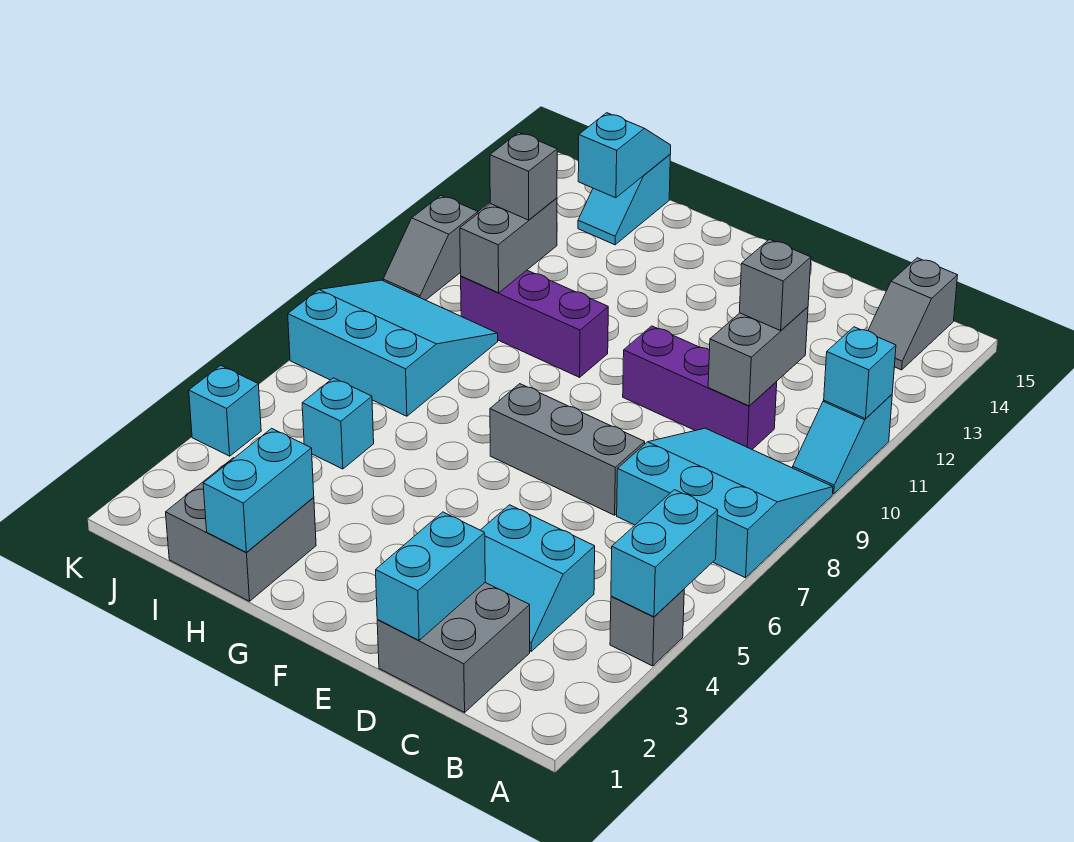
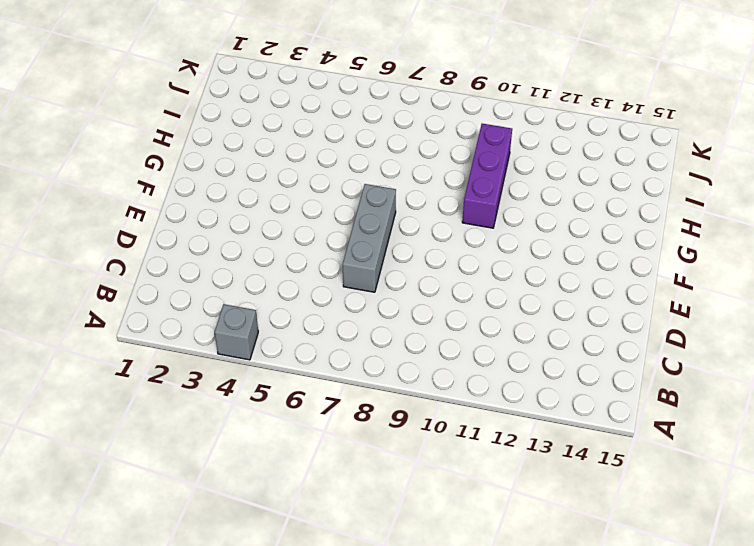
none -> cyan slope A7:C9 level 1 top 7
none -> cyan slope A10:A11 level 1 top 11
none -> grey slope B14:B15 level 1 top 15

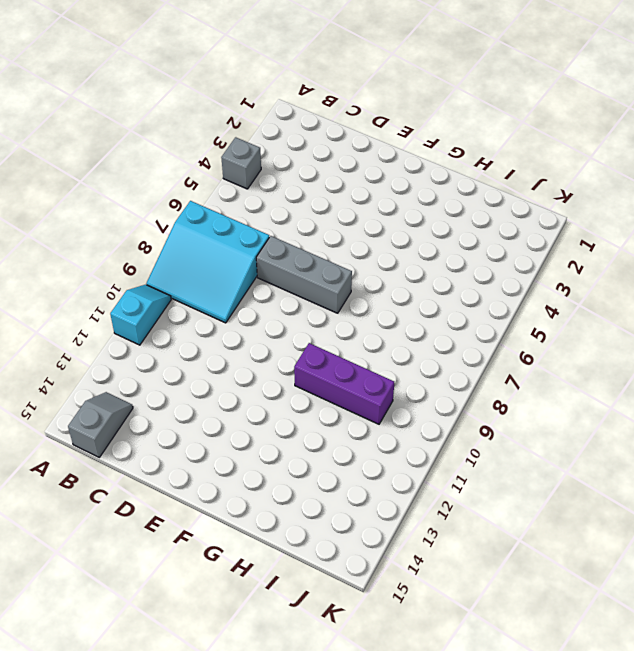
none -> grey brick C1:D2 level 1
none -> cyan slope C3:D4 level 1 top 4
none -> purple brick C10:E10 level 1

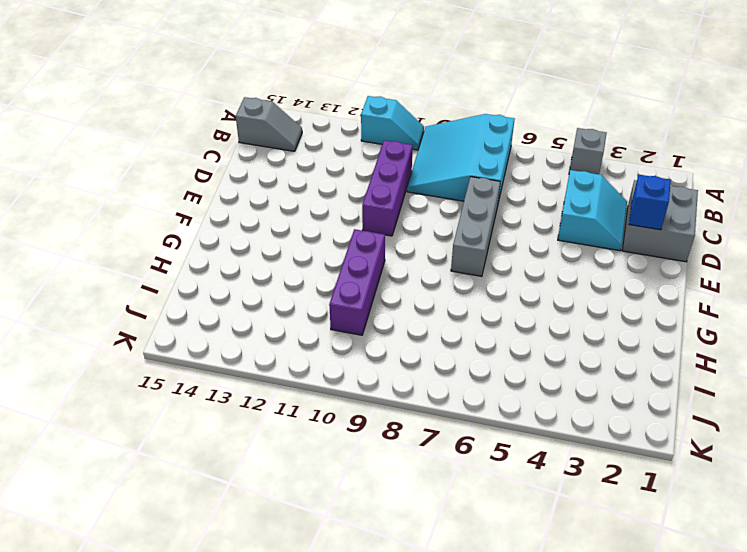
blue brick D2 level 2 -> cyan brick D1:D2 level 2
none -> grey brick H1:I2 level 1
none -> cyan brick I5 level 1
none -> cyan slope I7:K9 level 1 top 7

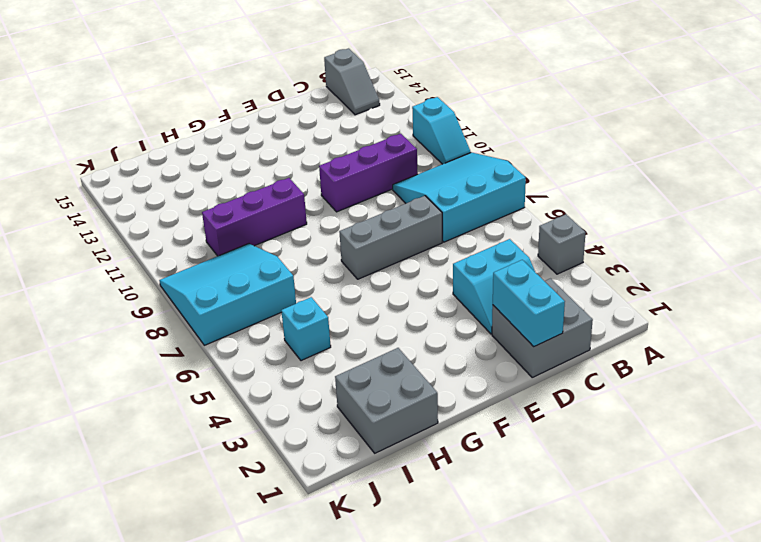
none -> cyan slope I14:I15 level 1 top 15
none -> cyan brick K4 level 1
none -> grey slope K10:K11 level 1 top 11

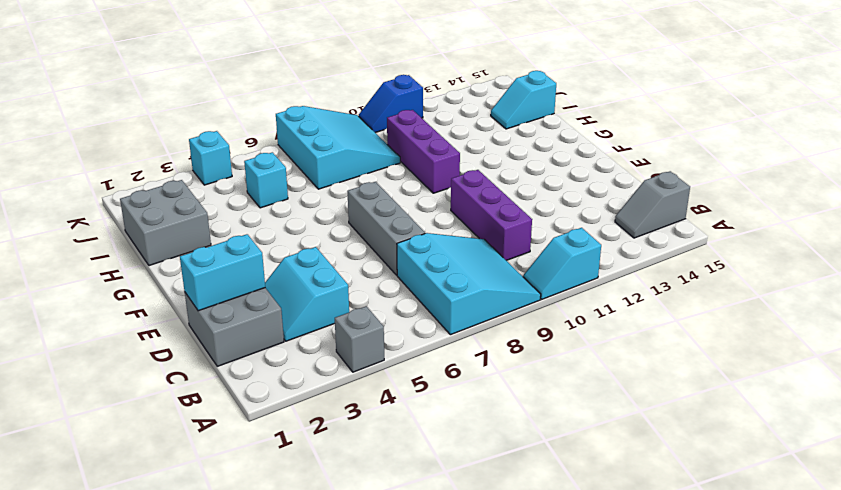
blue slope K10:K11 level 1 top 11 -> grey slope K10:K11 level 1 top 11
none -> cyan brick A4:A5 level 2
none -> cyan brick A11 level 2
none -> grey brick C10:C11 level 2

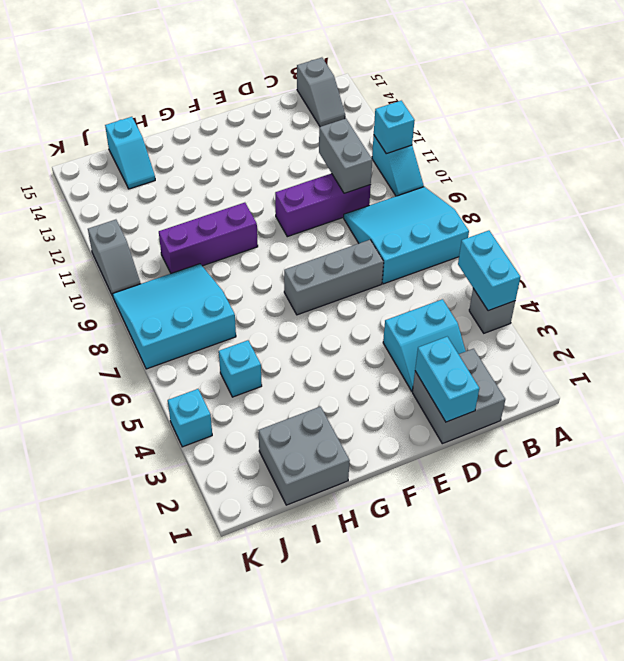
none -> cyan brick H1:H2 level 2
none -> grey brick I10:I11 level 2
none -> cyan slope I14:I15 level 2 top 14

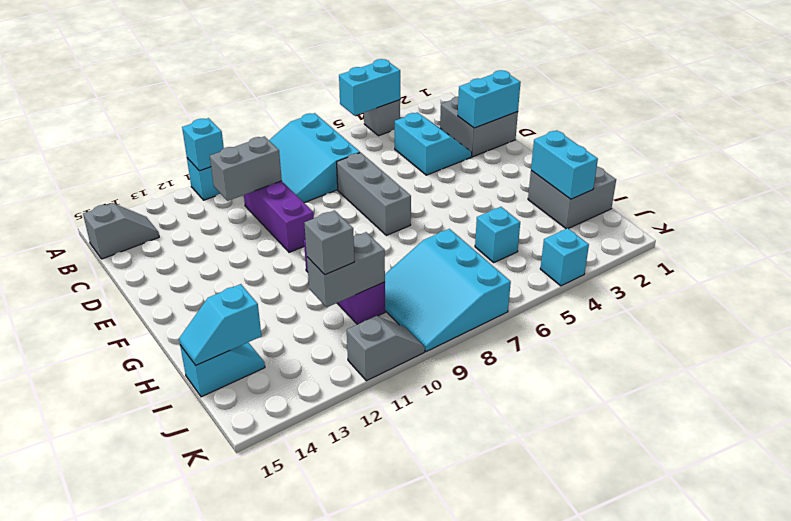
cyan brick H2:I2 level 2 -> cyan brick H1:H2 level 2
none -> grey brick C11 level 3

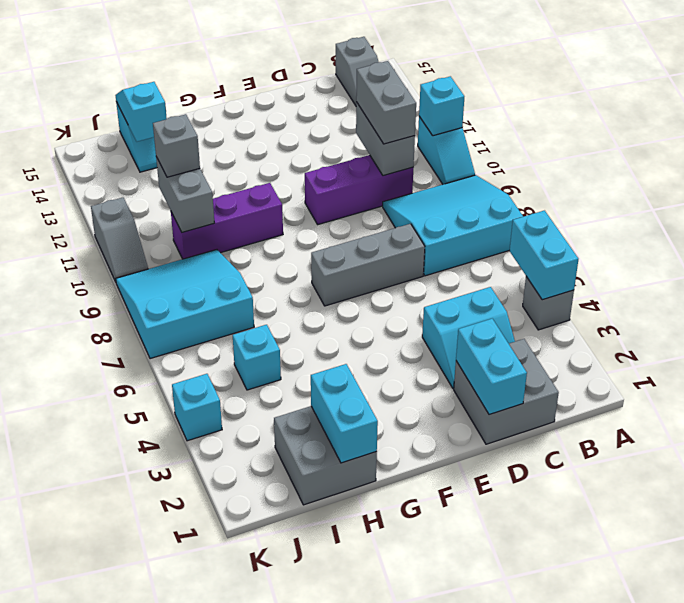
grey brick C10:C11 level 3 -> grey brick C11 level 3

